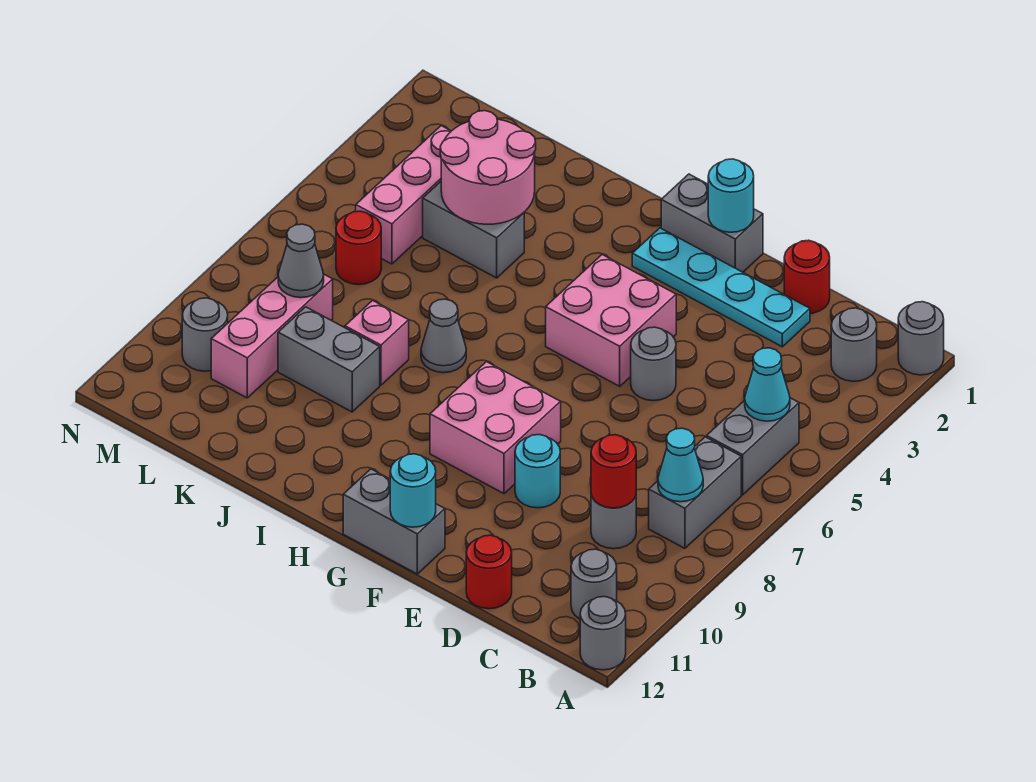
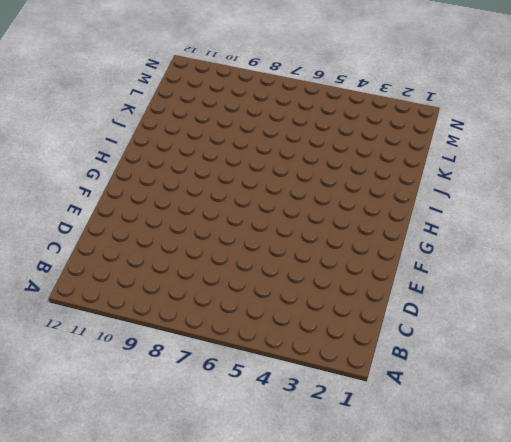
none -> grey round brick A1 level 1
none -> grey round brick A12 level 1
none -> grey round brick B2 level 1
none -> grey brick B5:B6 level 1

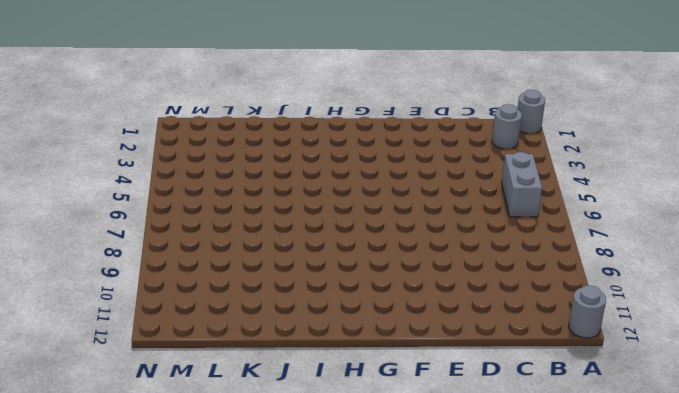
none -> grey brick B7:B8 level 1
none -> grey round brick B11 level 1
none -> grey round brick C9 level 1
none -> red round brick D1 level 1

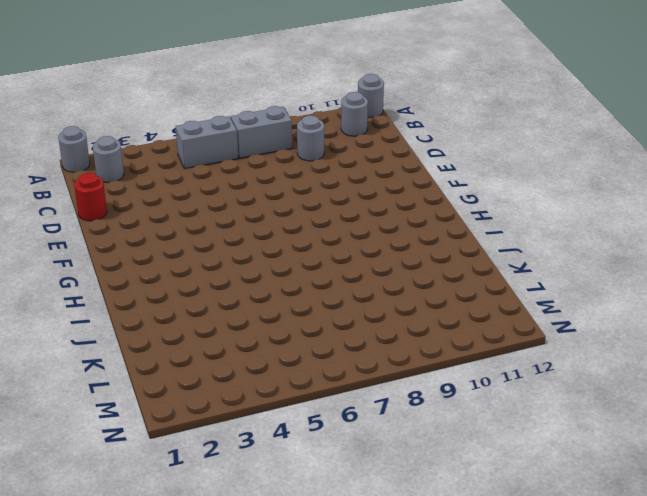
none -> cyan plate D2:G2 level 1
none -> red round brick D12 level 1
none -> grey round brick E5 level 1
none -> cyan round brick E9 level 1

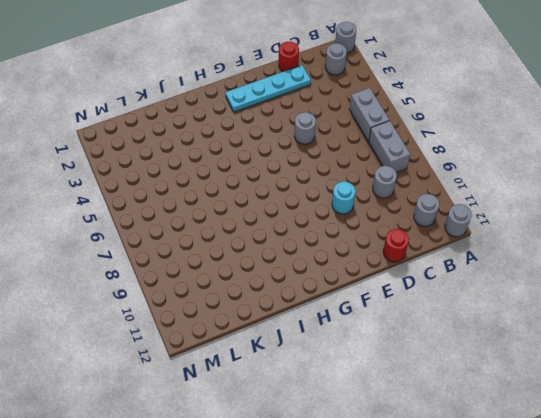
none -> grey brick F1:G1 level 1
none -> pink brick F4:G5 level 1
none -> pink brick F8:G9 level 1
none -> grey brick F12:G12 level 1

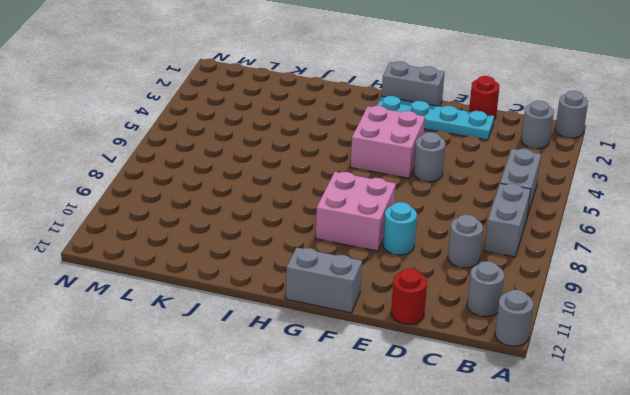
none -> grey cone I7 level 1
none -> grey brick J4:K4 level 1
none -> pink brick J8 level 1
none -> grey brick J9:K9 level 1

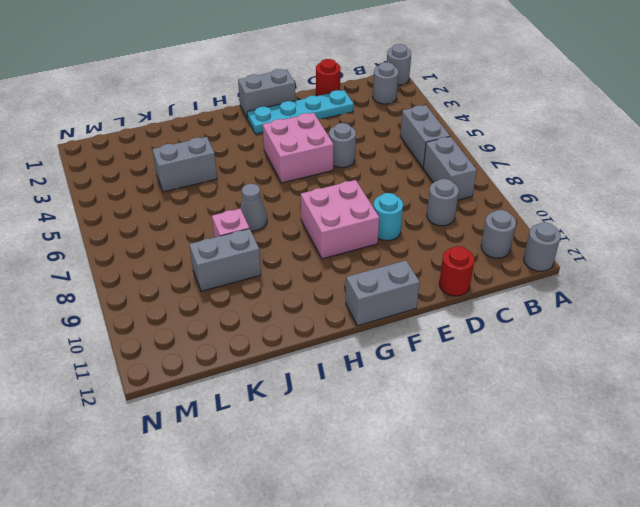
none -> pink brick L3:L5 level 1
none -> red round brick L6 level 1
none -> pink brick L8:L10 level 1
none -> grey round brick M10 level 1

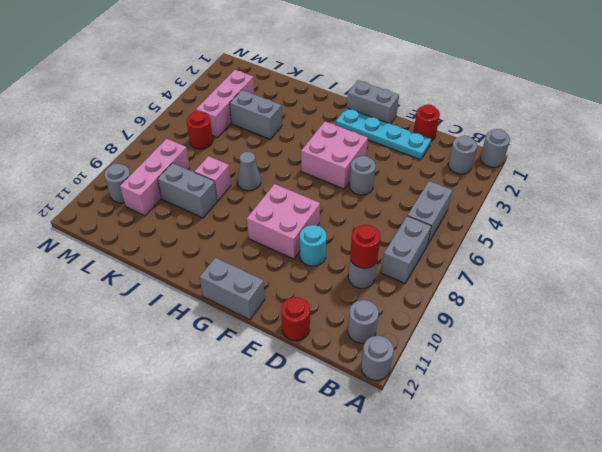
none -> cyan cone B5 level 2
none -> cyan cone B8 level 2
none -> cyan round brick F1 level 2
none -> cyan round brick F12 level 2

